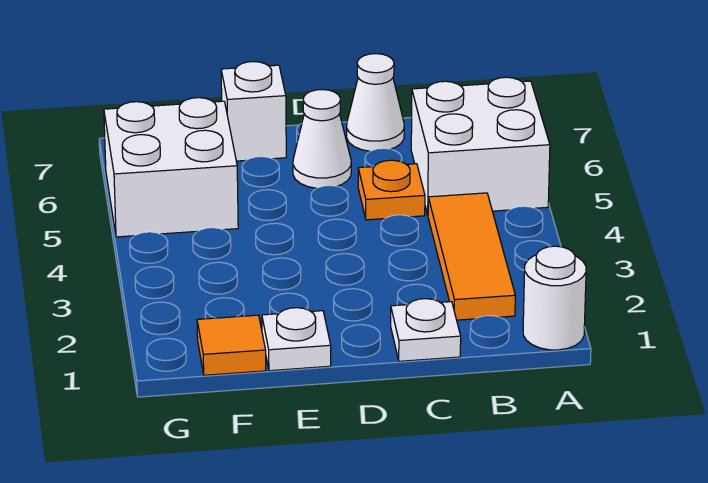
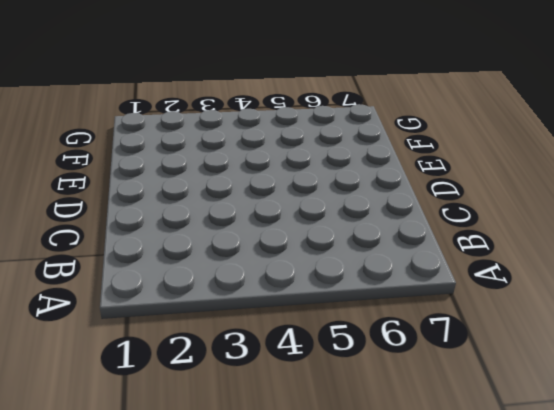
none -> white round brick A1 level 1
none -> white brick A5:B6 level 1

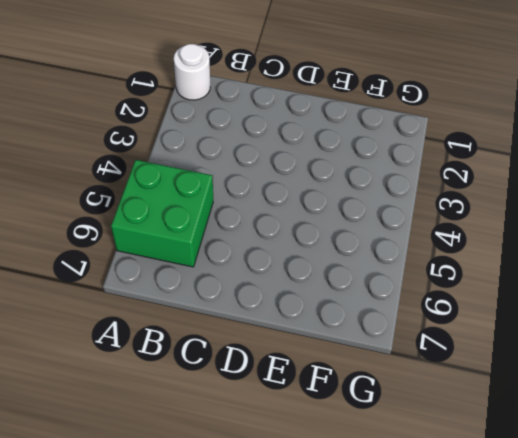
green brick A5:B6 level 1 -> white brick A5:B6 level 1
none -> orange tile B2:B4 level 1
none -> white plate C1 level 1

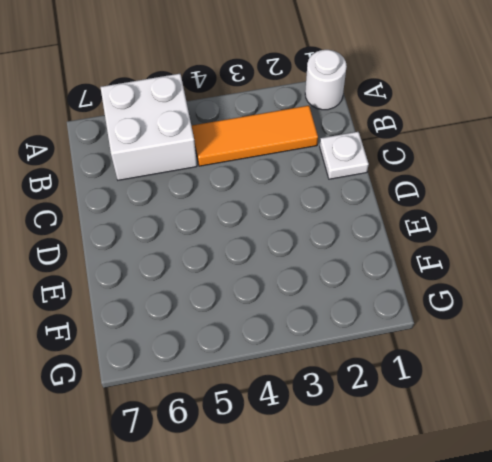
none -> orange plate C5 level 1
none -> white cone C7 level 1

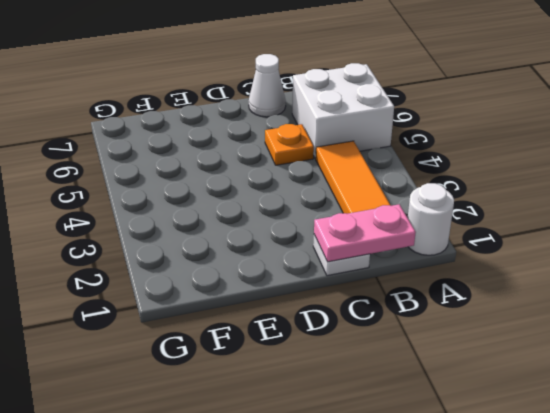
pink plate B1:C1 level 2 -> none
none -> white cone D6 level 1
none -> white plate E1 level 1

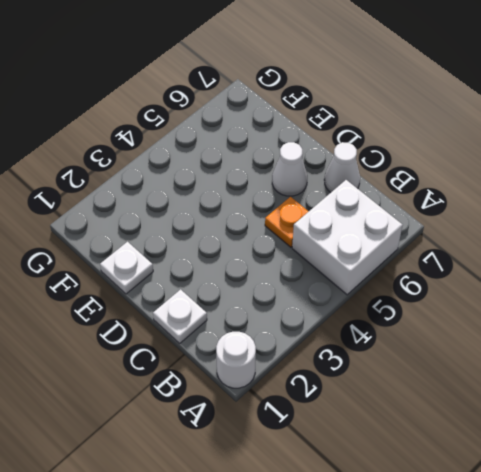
none -> orange tile B2:B4 level 1
none -> white brick E7 level 1

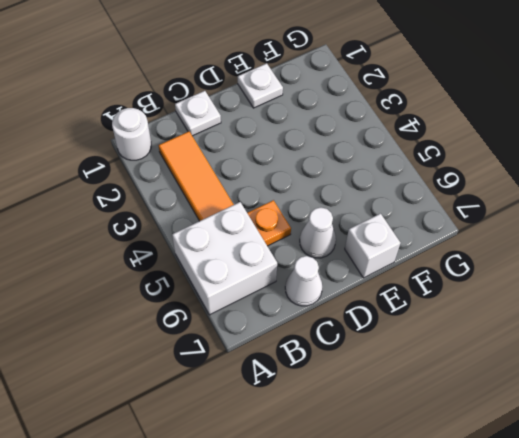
none -> orange tile F1 level 1
none -> white brick F5:G6 level 1

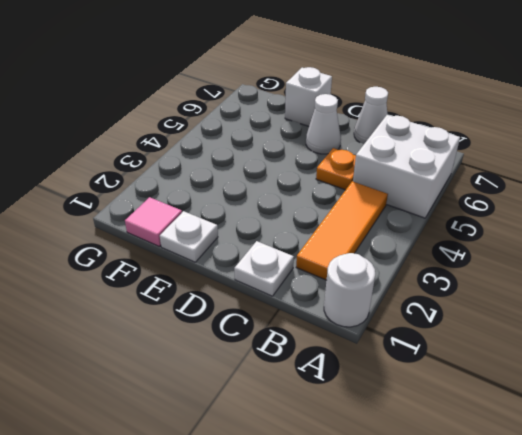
pink tile F1 level 1 -> orange tile F1 level 1
none -> white brick F5:G6 level 1

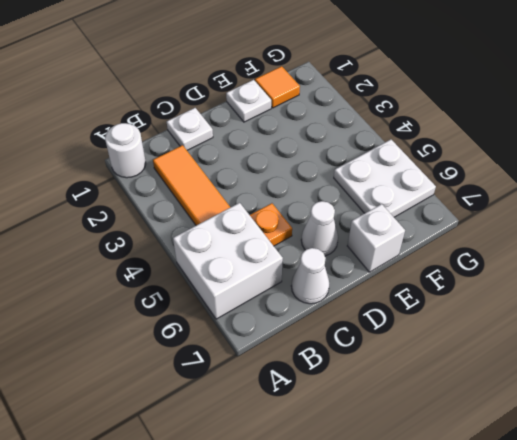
white plate F5:G6 level 1 -> white brick F5:G6 level 1

